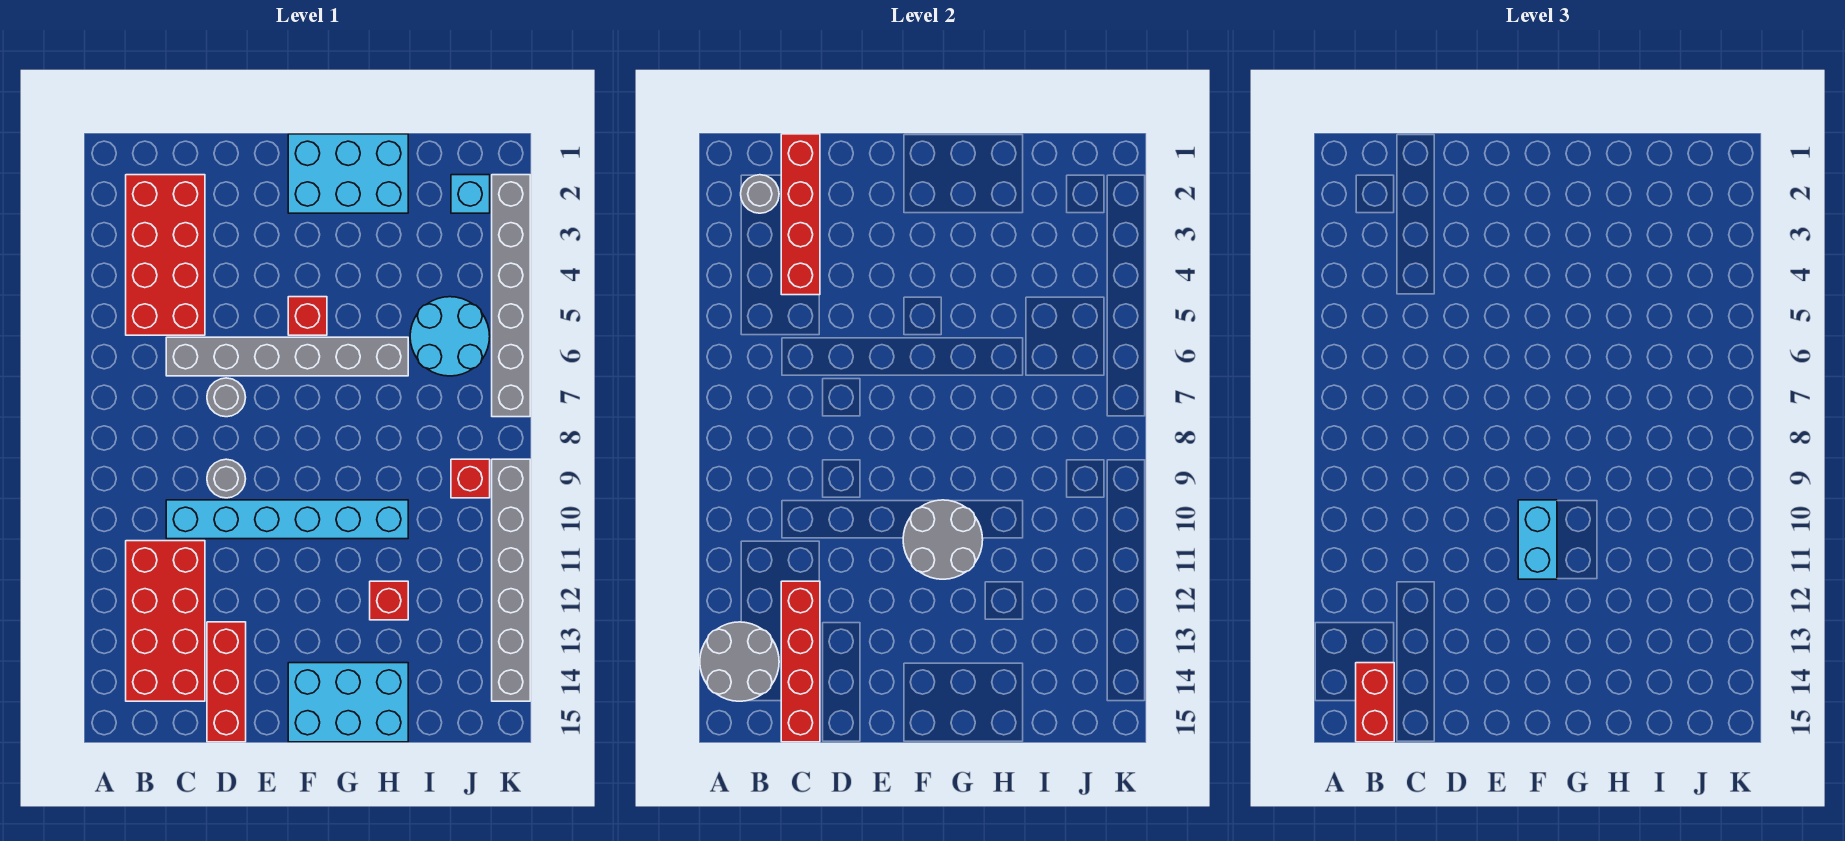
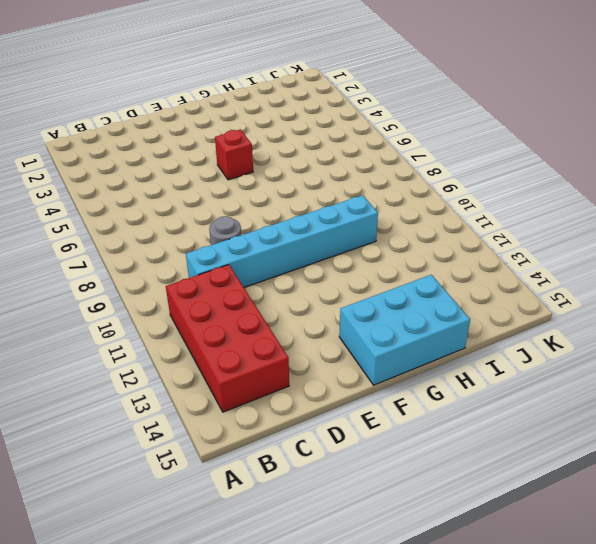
none -> red brick B2:C5 level 1
none -> grey brick C6:H6 level 1
none -> grey round brick D7 level 1

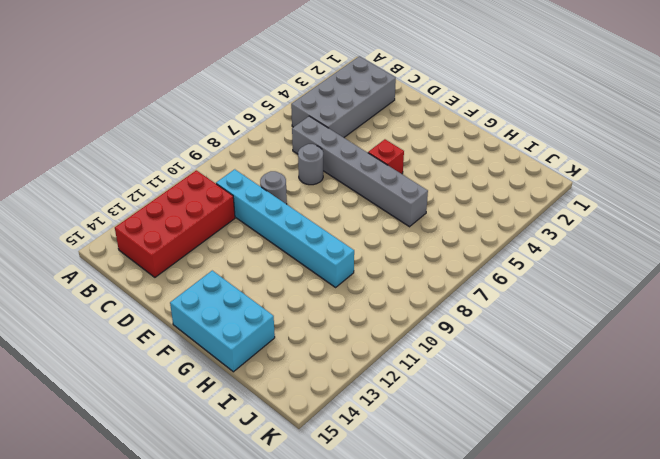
grey brick B2:C5 level 1 -> red brick B2:C5 level 1
none -> red brick D13:D15 level 1
none -> cyan brick F1:H2 level 1
none -> red brick H12 level 1

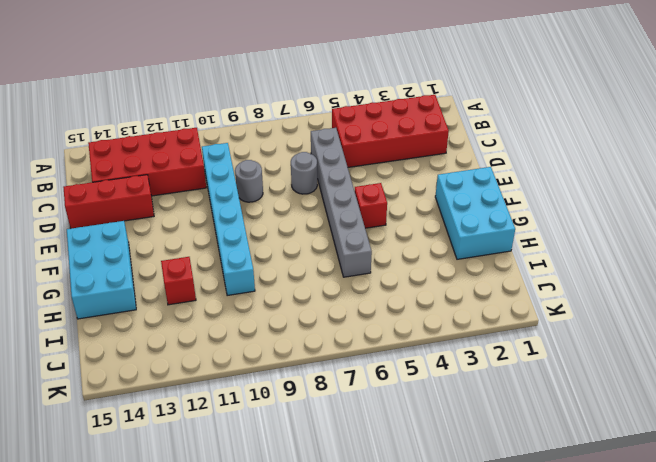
none -> cyan round brick I5:J6 level 1
none -> cyan brick J2 level 1
none -> red brick J9 level 1

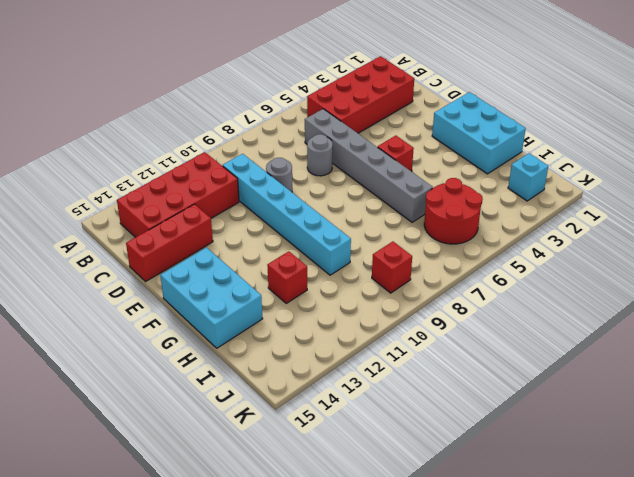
red round brick I5:J6 level 1 -> cyan round brick I5:J6 level 1
none -> grey brick K2:K7 level 1
none -> grey brick K9:K14 level 1
none -> grey round brick A13:B14 level 2

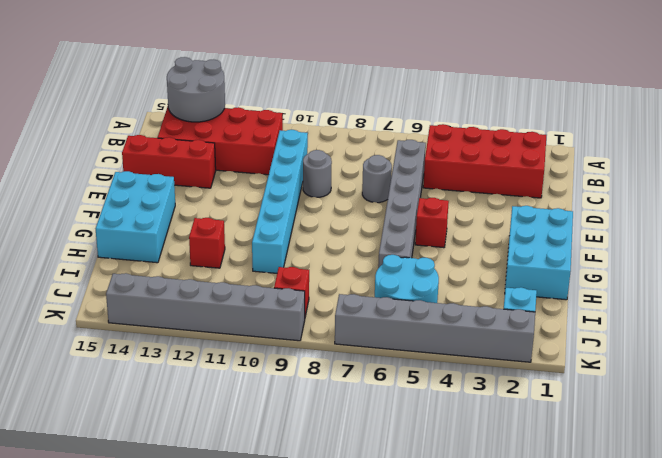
none -> grey round brick B2 level 2
none -> red brick C1:C4 level 2
none -> red brick C12:C15 level 2

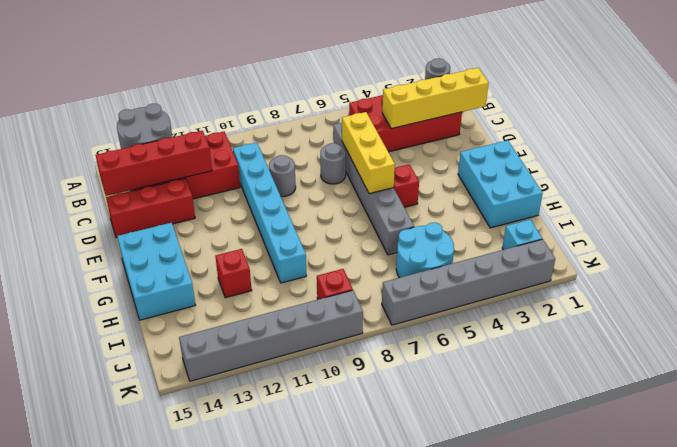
yellow brick C1:C4 level 2 -> red brick C1:C4 level 2
yellow brick D6:F6 level 2 -> none
none -> grey round brick F10:G11 level 2
none -> red brick B14:B15 level 3
none -> cyan brick F10:F11 level 3

